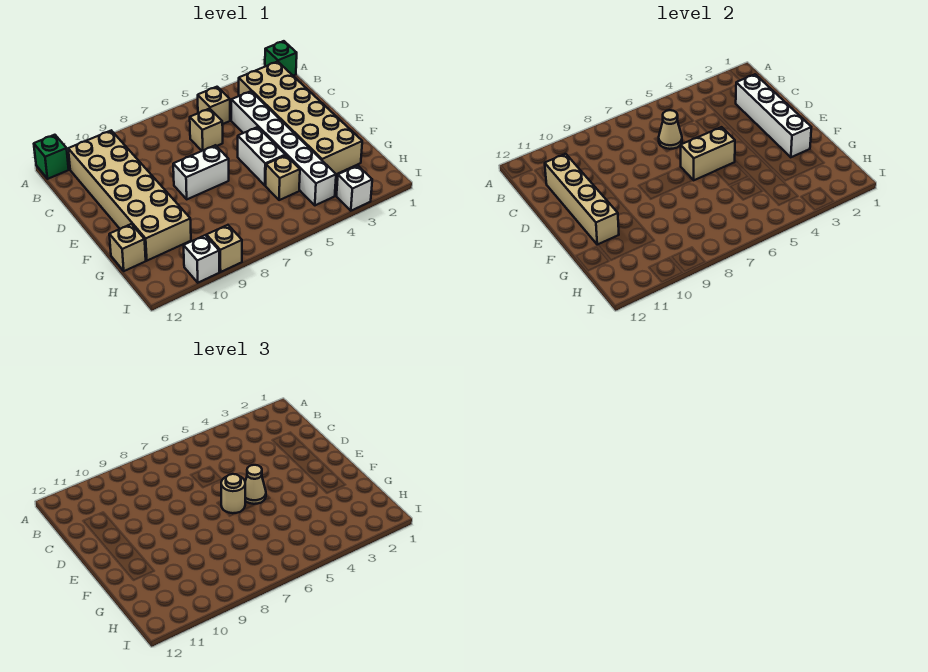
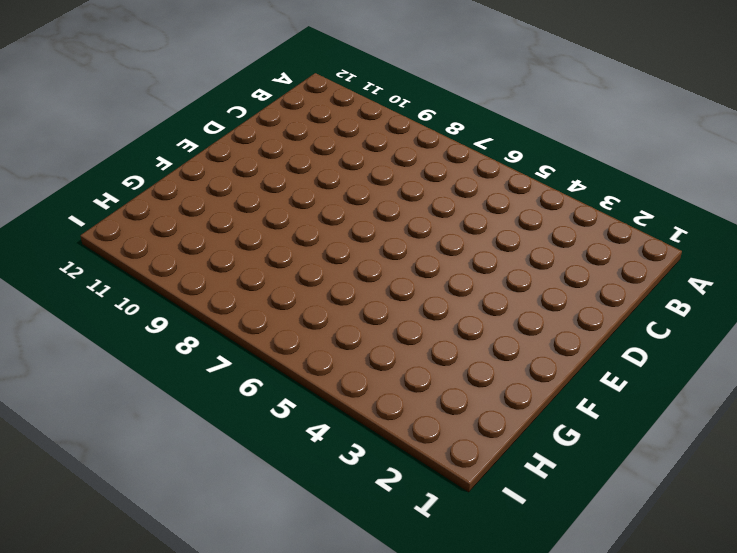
none -> green brick A1 level 1
none -> green brick A12 level 1
none -> tan brick B2:G3 level 1

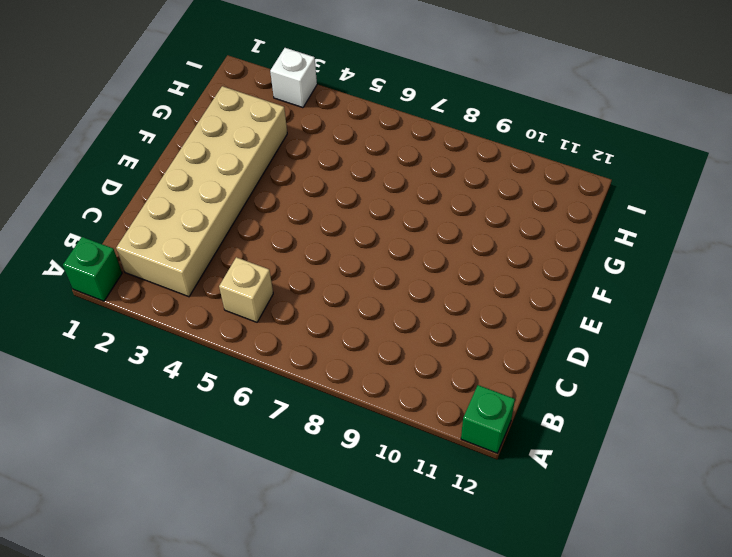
none -> tan brick B10:G11 level 1
none -> white brick C4:H4 level 1
none -> tan brick C6 level 1

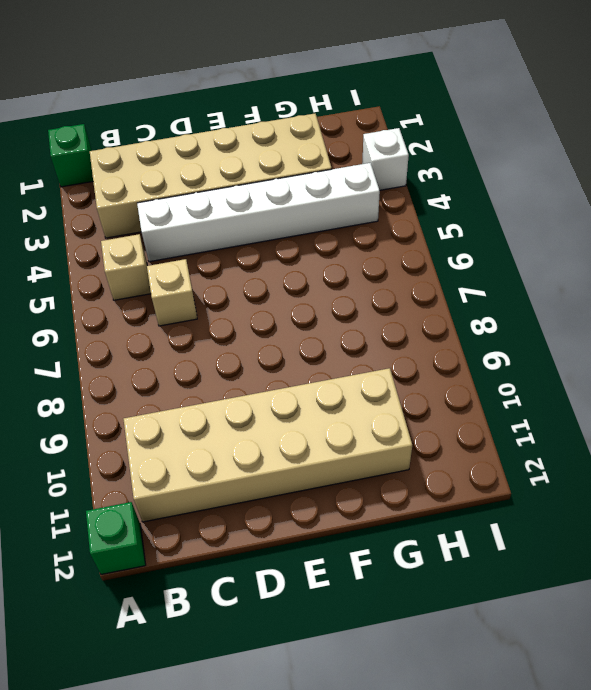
none -> white brick E5:F5 level 1
none -> white brick E7:E8 level 1
none -> tan brick G5 level 1

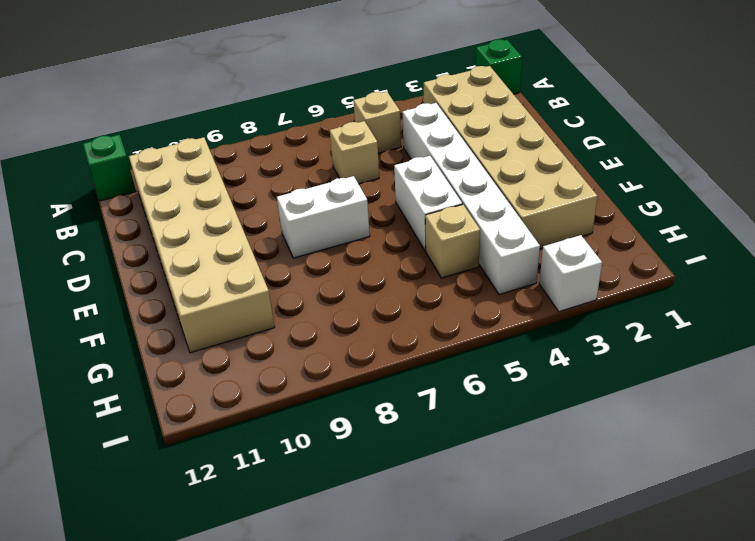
none -> tan brick G12 level 1
none -> tan brick I9 level 1
none -> white brick I10 level 1

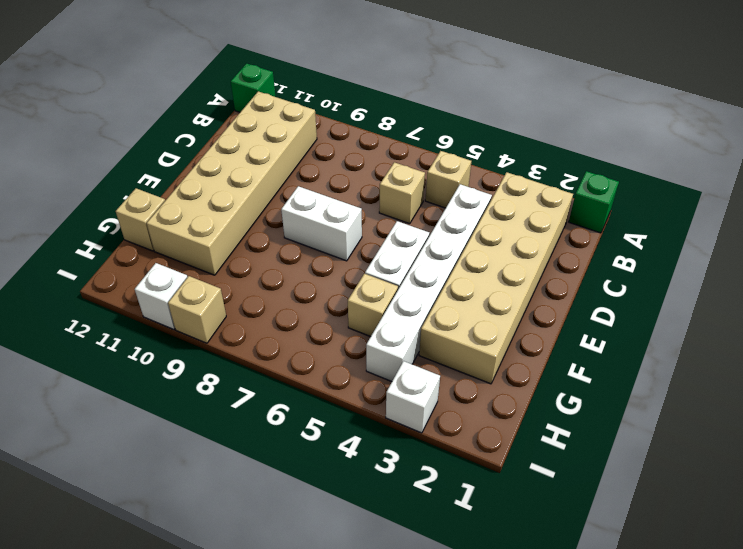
none -> white brick C2:F2 level 2
none -> tan cone C6 level 2
none -> tan brick C11:F11 level 2

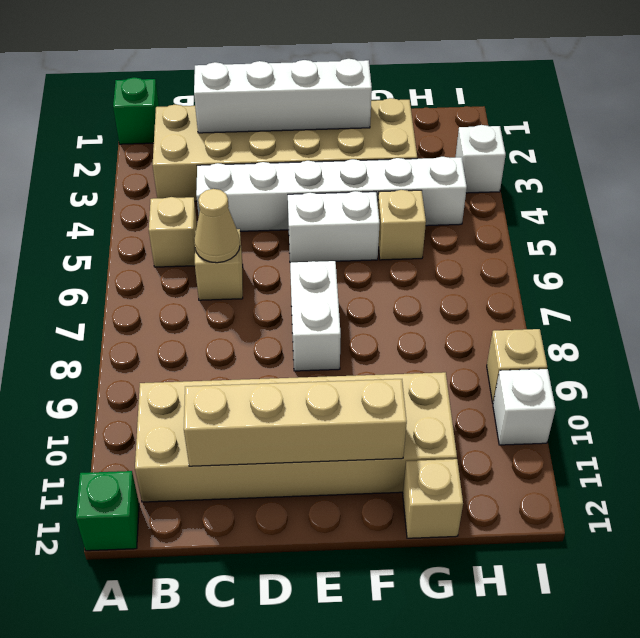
none -> tan brick E5:E6 level 2
none -> tan cone E5 level 3
none -> tan round brick E6 level 3

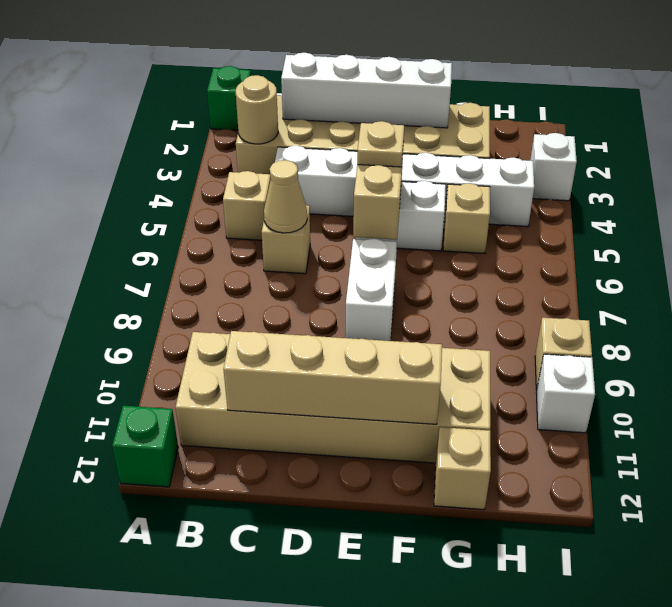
tan round brick B3 level 2 -> tan round brick E6 level 3
tan plate E5 level 3 -> tan cone E5 level 3

